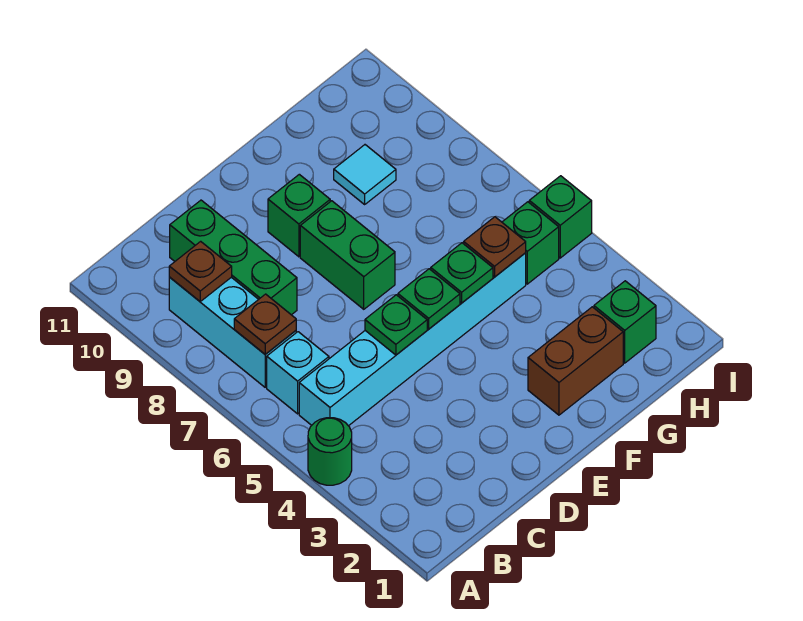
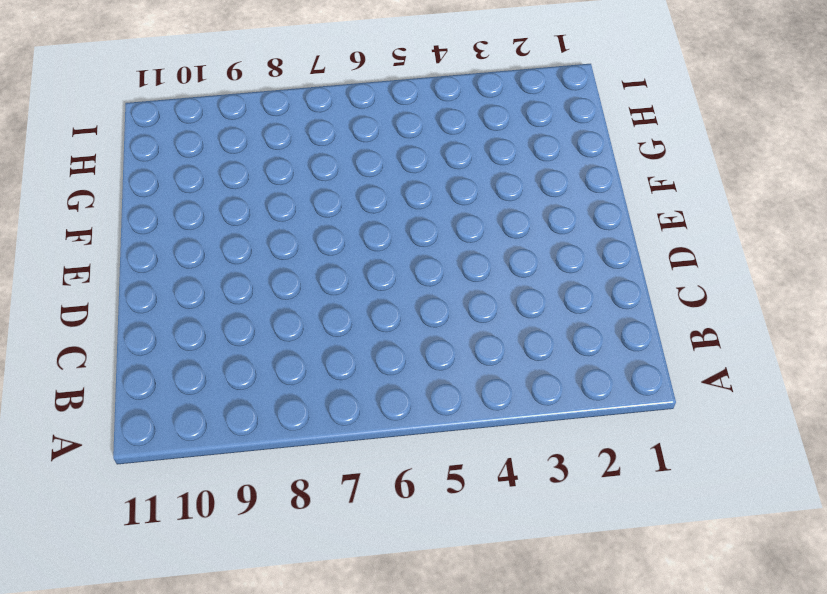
none -> green round brick A4 level 1
none -> cyan brick B5:G5 level 1
none -> cyan brick B6 level 1

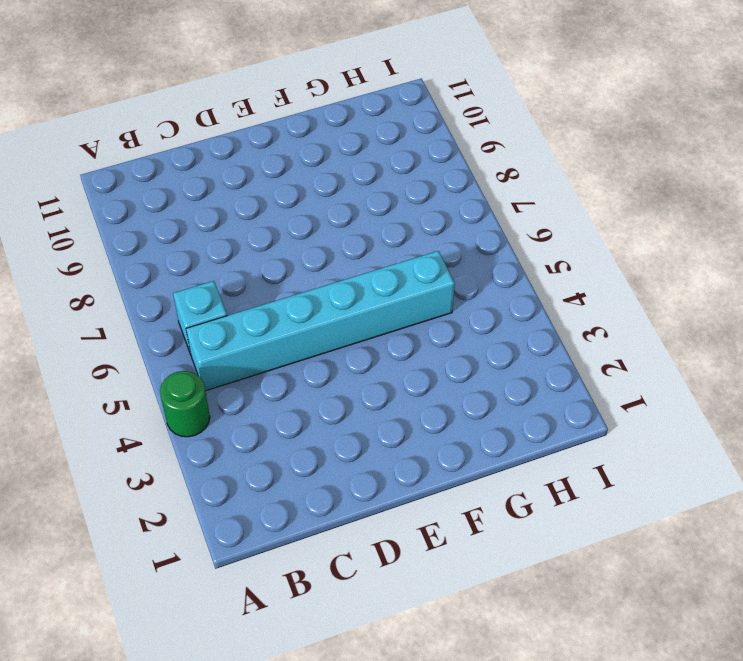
none -> cyan brick B7:B9 level 1
none -> green brick C8:C10 level 1
none -> green brick E7:E8 level 1

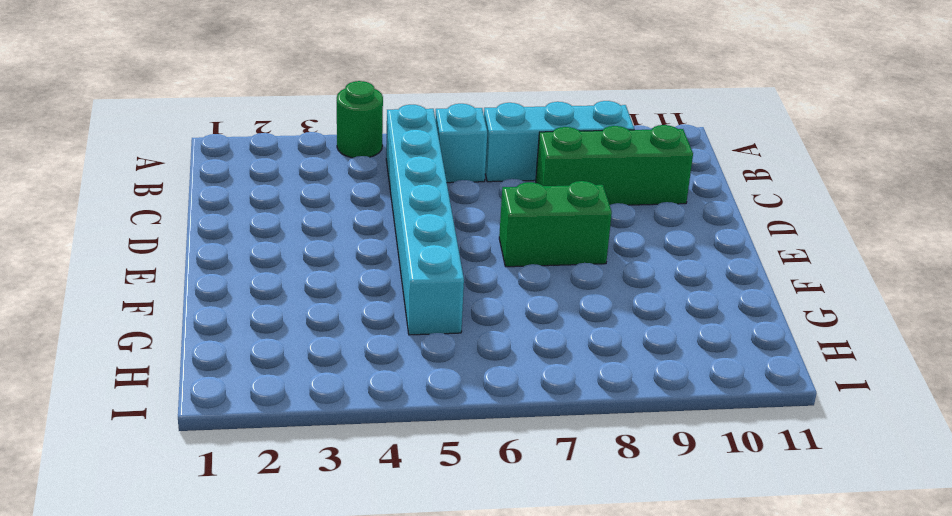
none -> green brick E9 level 1
none -> brown brick F2:G2 level 1
none -> cyan tile G9 level 1

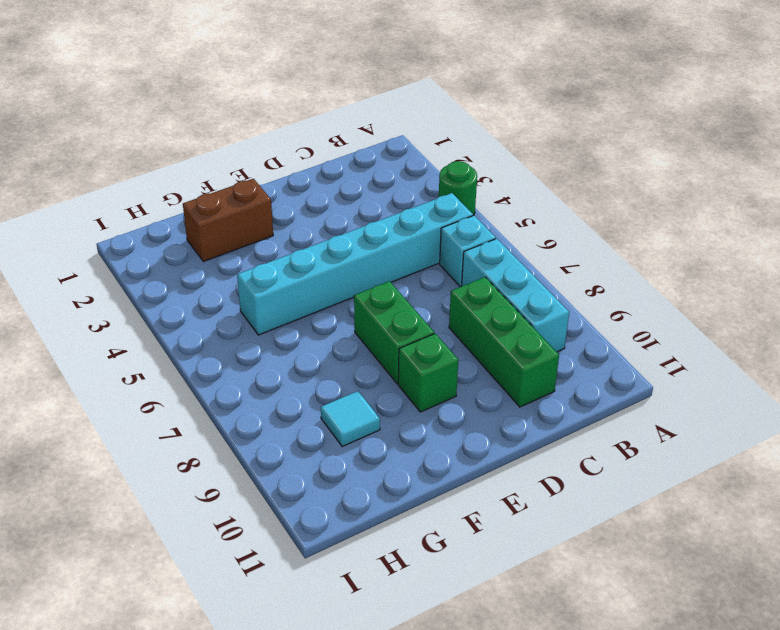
none -> green brick H2 level 1
none -> green brick H5 level 1
none -> green brick I5 level 1

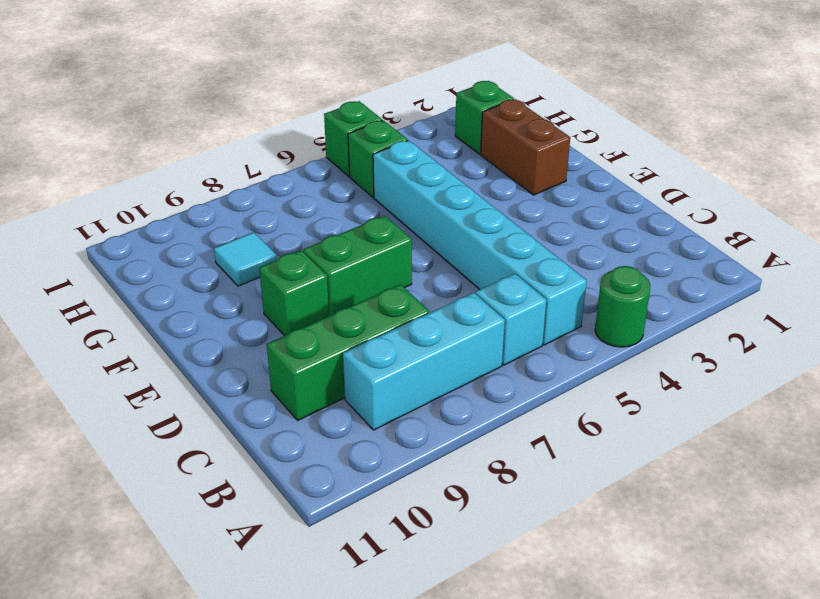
none -> brown plate B7 level 2
none -> brown plate B9 level 2
none -> green plate D5 level 2

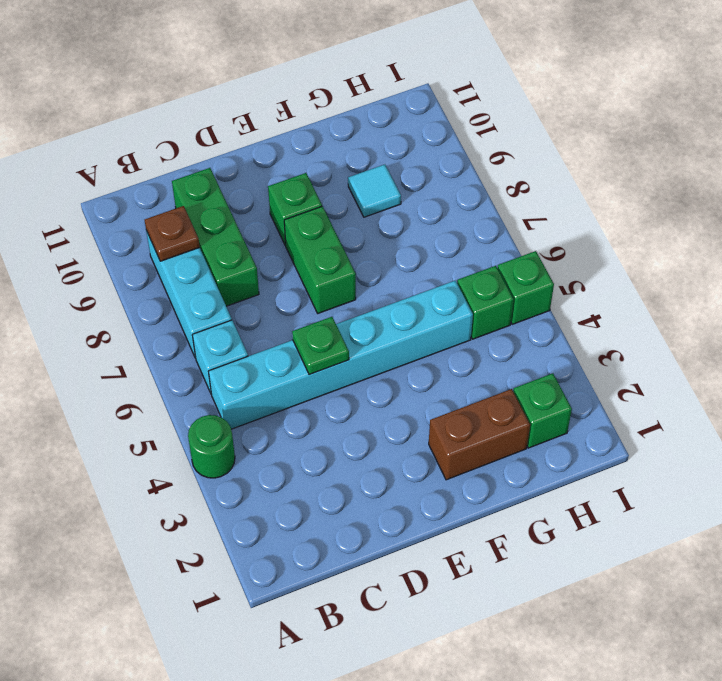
none -> brown plate B7 level 2
none -> green plate E5 level 2
none -> green plate F5 level 2

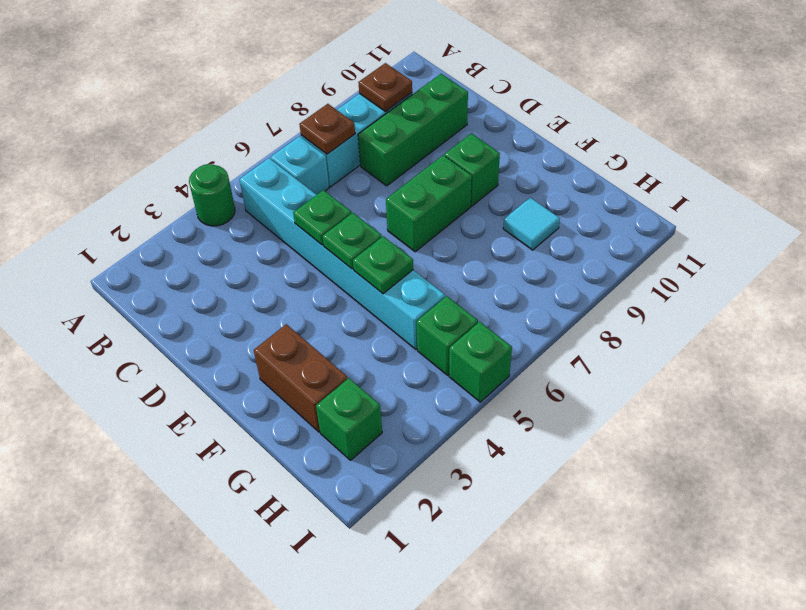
none -> brown plate G5 level 2

